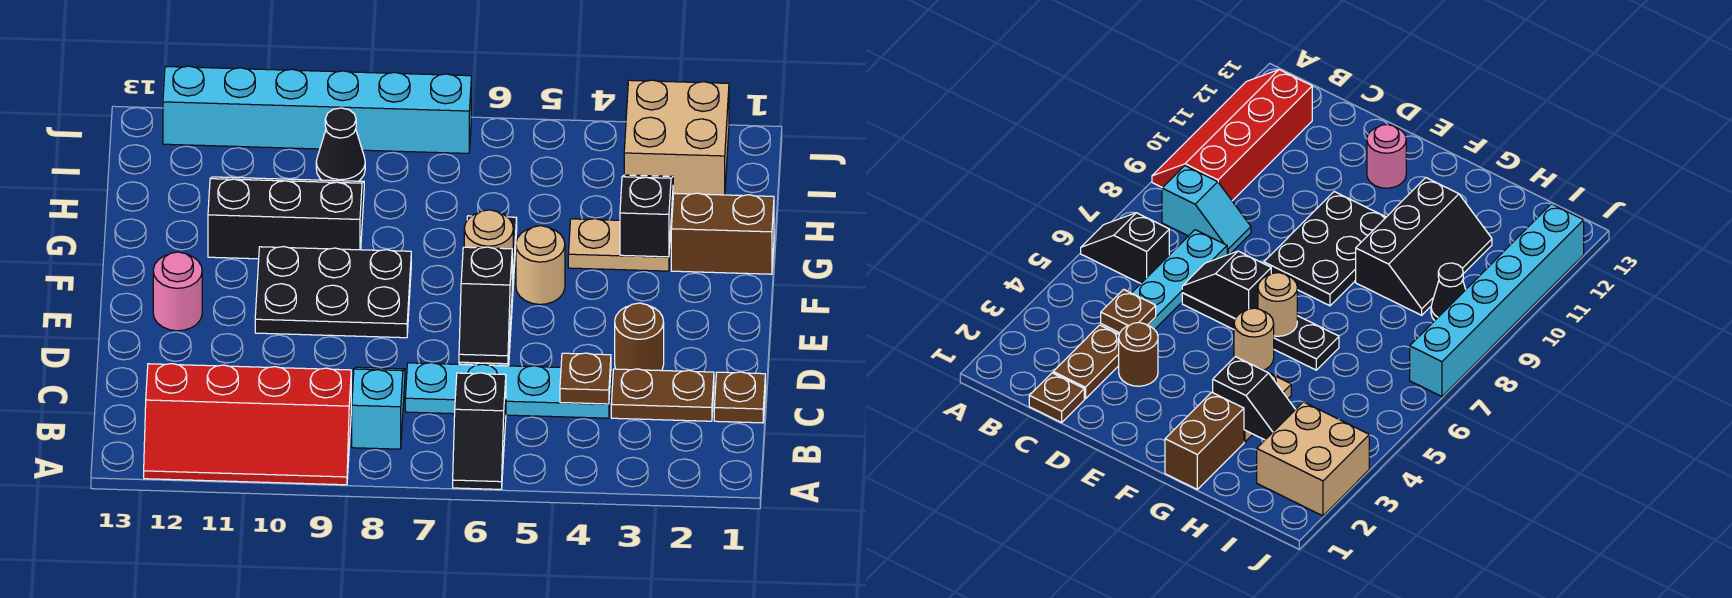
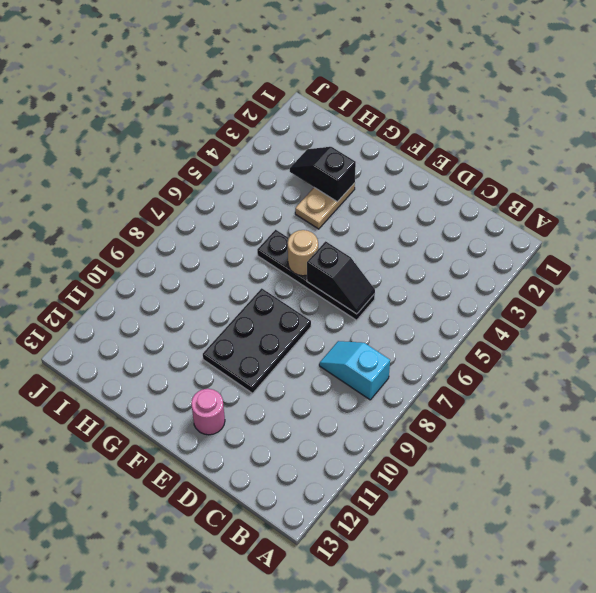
none -> black slope A6:B6 level 1 top B
none -> red slope A9:B12 level 1 top B
none -> brown plate C1 level 1

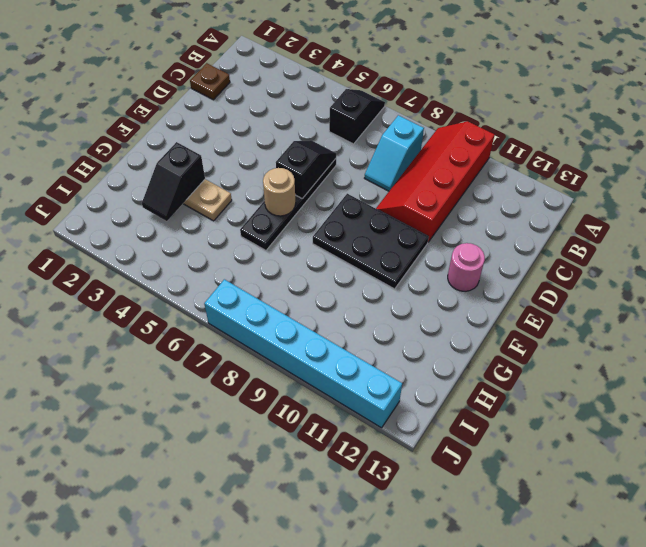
red slope A9:D10 level 1 top 10 -> red slope A9:B12 level 1 top B
none -> brown plate C2:C3 level 1
none -> cyan plate C4:C7 level 1
none -> brown round brick D3 level 1

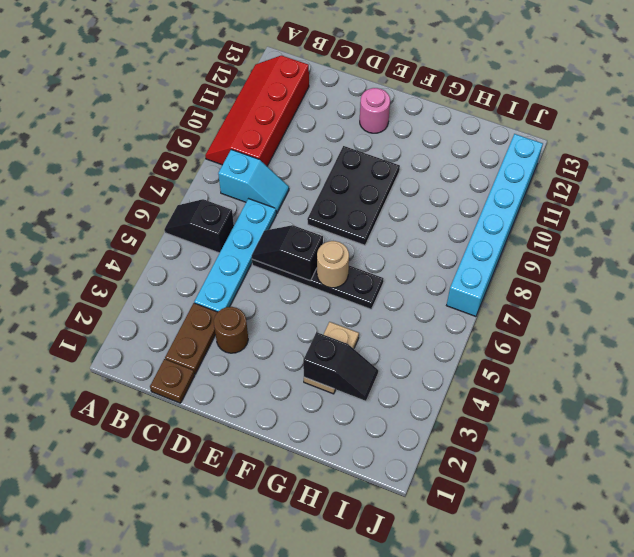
none -> tan round brick F5 level 1
none -> brown brick G1:G2 level 1
none -> black slope G9:H11 level 1 top G

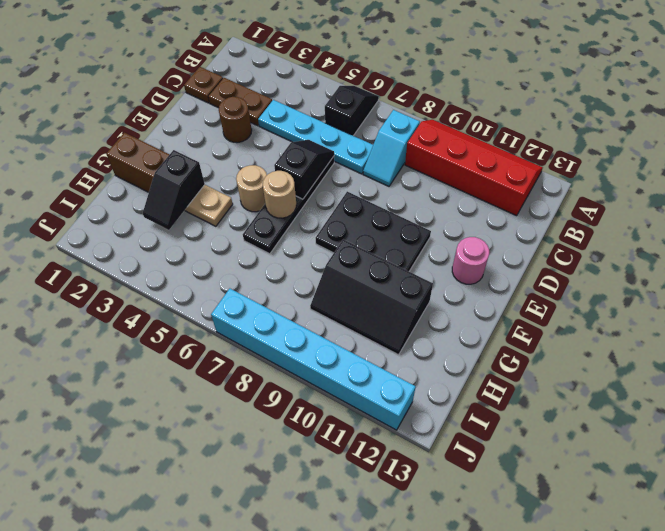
none -> tan brick I2:J3 level 1
none -> black cone I9 level 1
none -> brown plate C4 level 2

